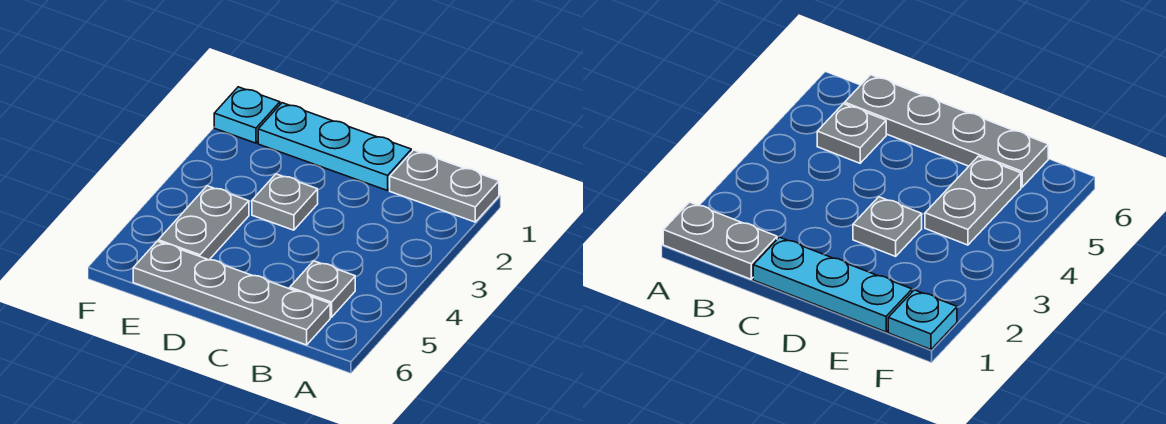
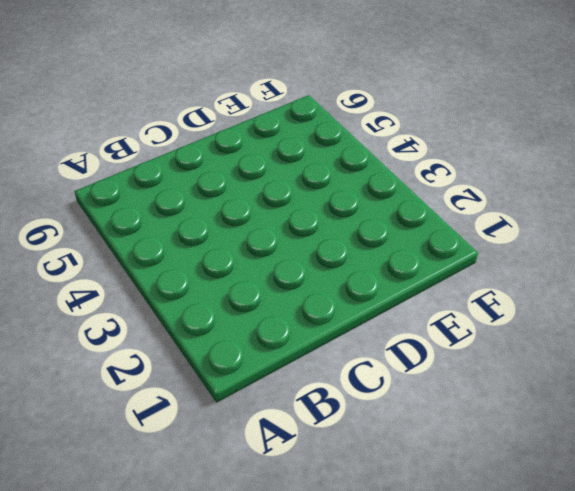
none -> grey plate A1:B1 level 1
none -> grey plate B5 level 1

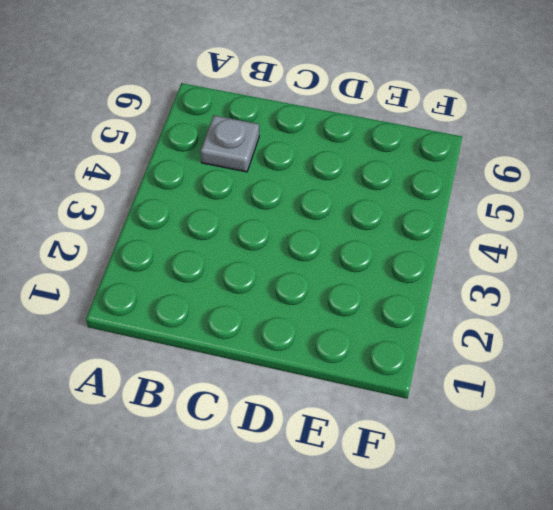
none -> grey plate A1:B1 level 1
none -> grey plate B6:E6 level 1

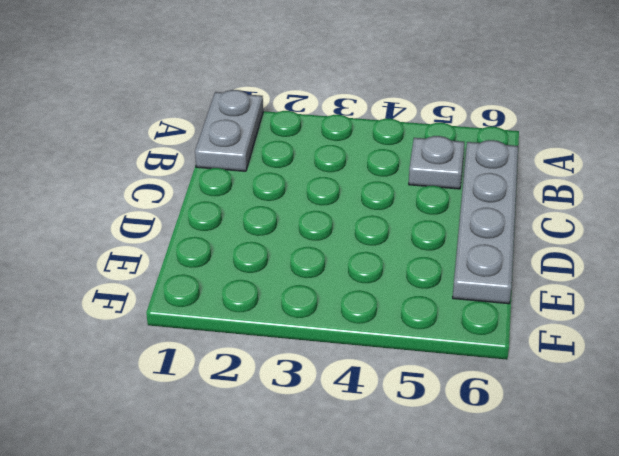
none -> cyan plate C1:E1 level 1
none -> grey plate D3 level 1

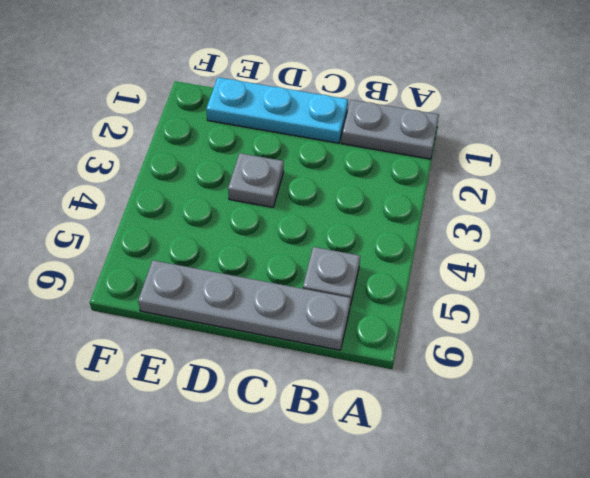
none -> grey plate E4:E5 level 1
none -> cyan plate F1 level 1

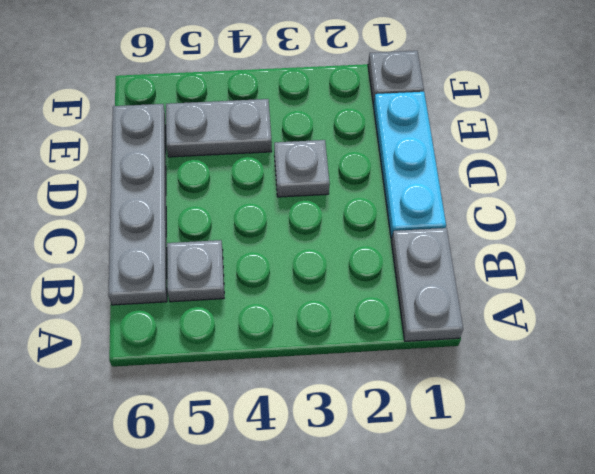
grey plate F1 level 1 -> cyan plate F1 level 1

